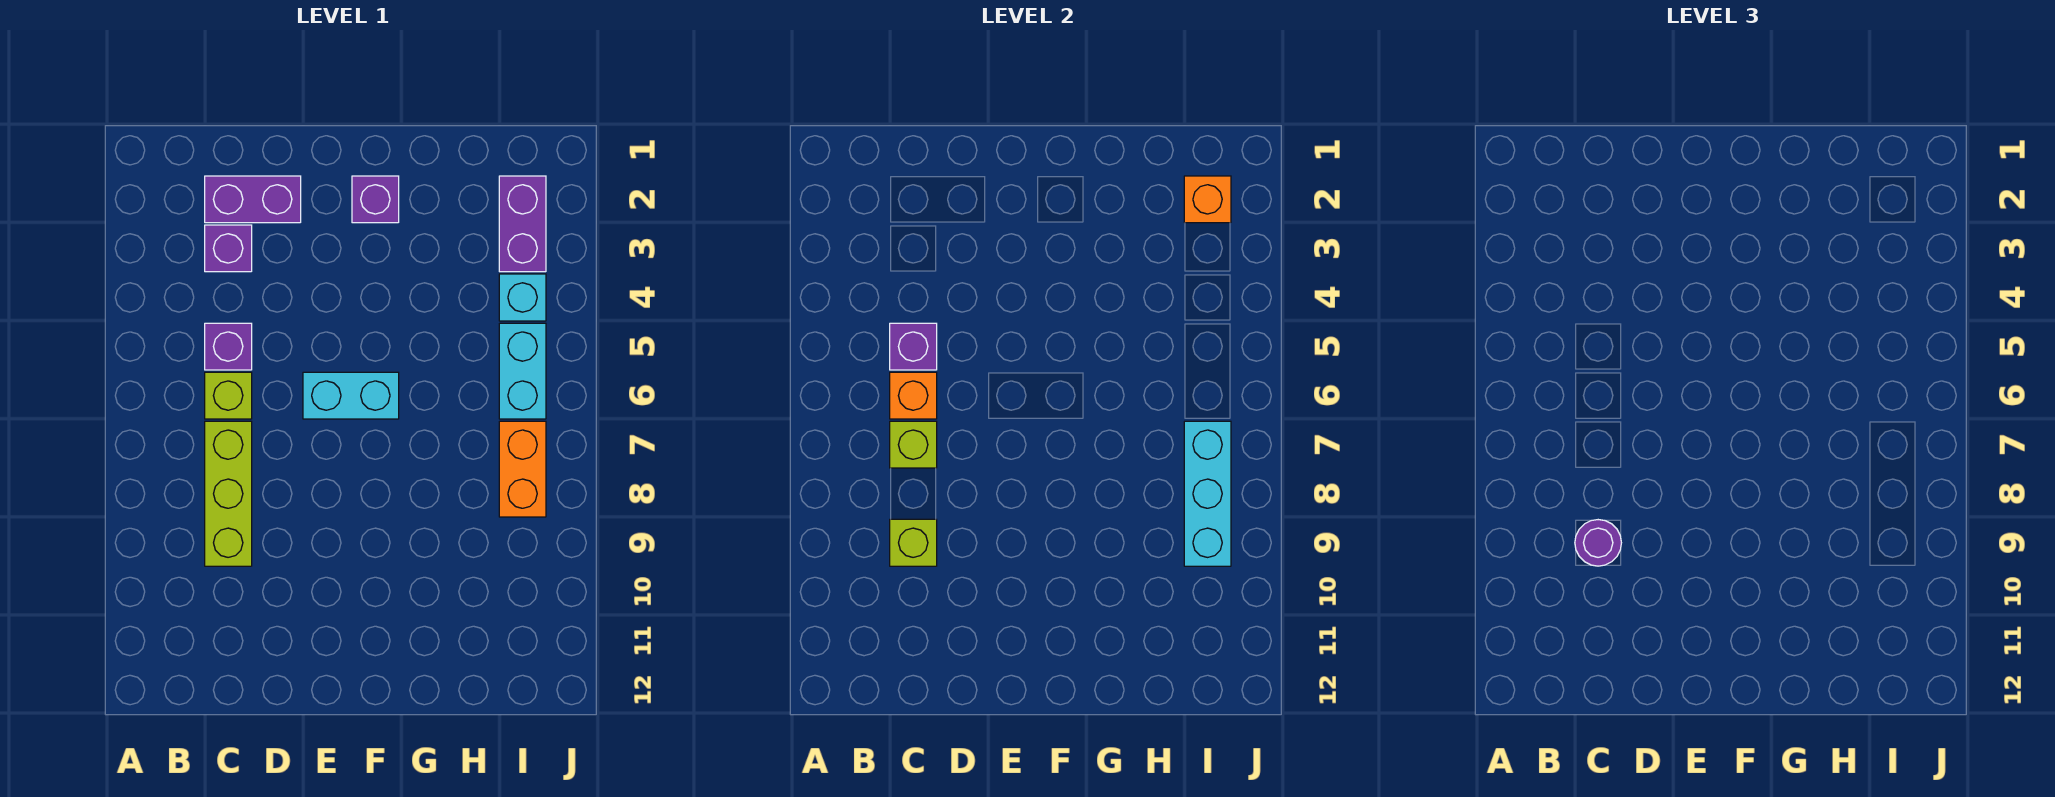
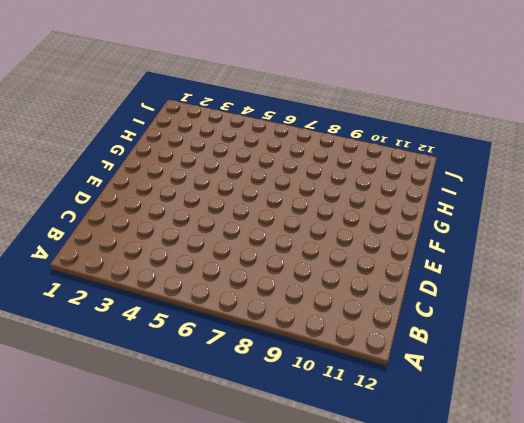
none -> purple brick C2:D2 level 1
none -> purple brick C3 level 1
none -> purple brick C5 level 1

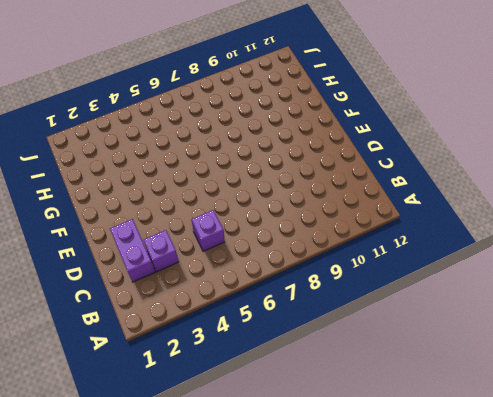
none -> lime brick C6 level 1
none -> lime brick C7:C9 level 1
none -> cyan brick E6:F6 level 1

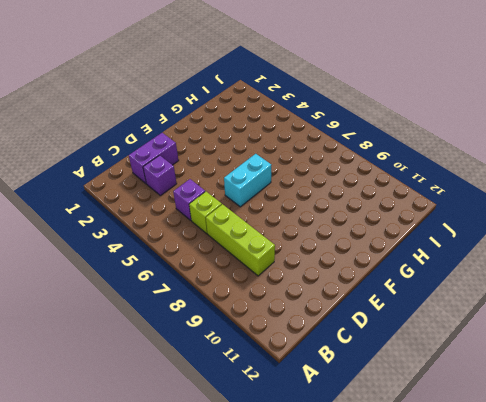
none -> purple brick F2 level 1
none -> purple brick I2:I3 level 1
none -> cyan brick I4 level 1

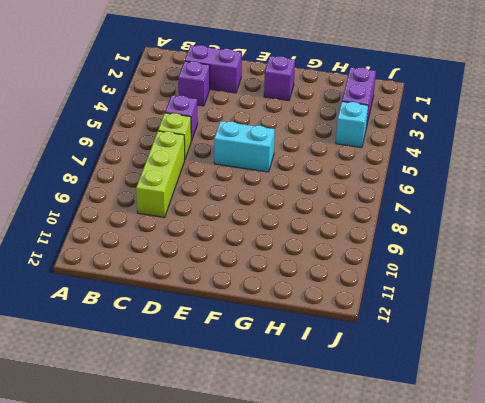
none -> cyan brick I5:I6 level 1
none -> orange brick I7:I8 level 1
none -> purple brick C5 level 2

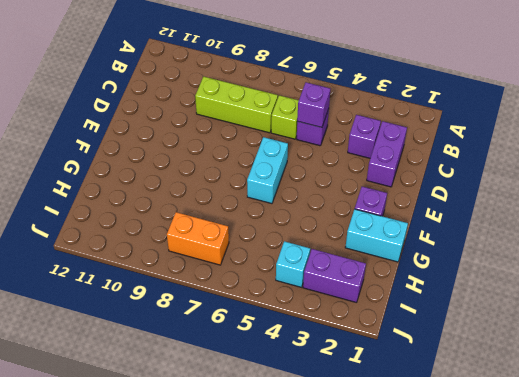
cyan brick G1:G2 level 1 -> cyan brick I5:I6 level 1
none -> orange brick C6 level 2
none -> lime brick C7 level 2
none -> lime brick C9 level 2

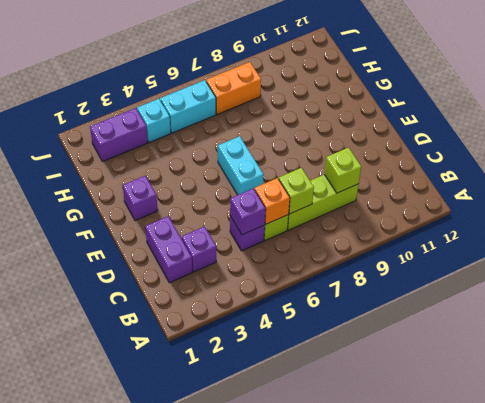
none -> orange brick I2 level 2
none -> cyan brick I7:I9 level 2
none -> purple round brick C9 level 3

